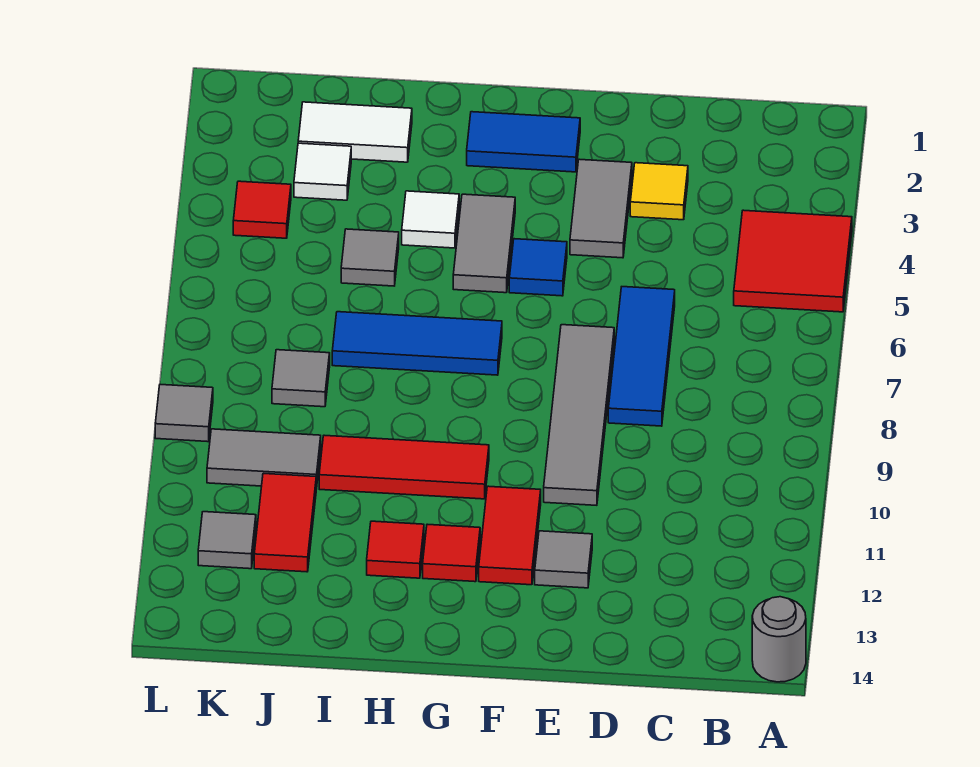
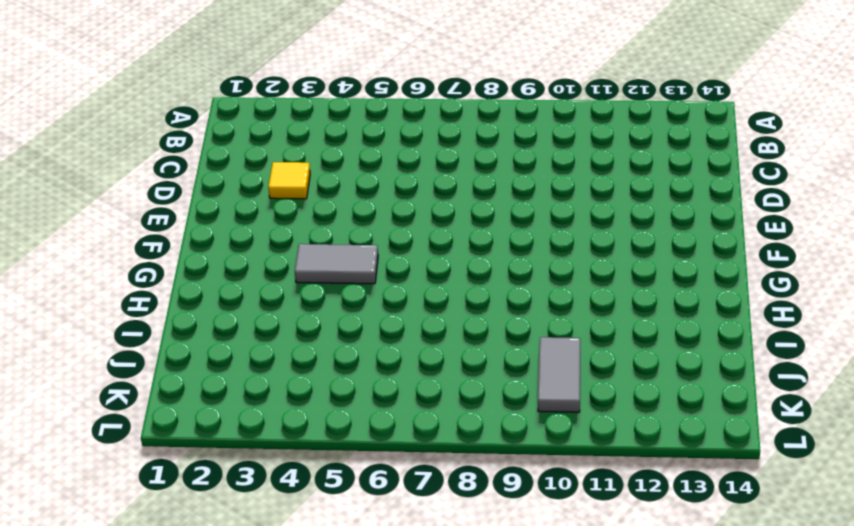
none -> red tile A4:B5 level 1
none -> grey round brick A14 level 1
none -> blue tile D6:D8 level 1

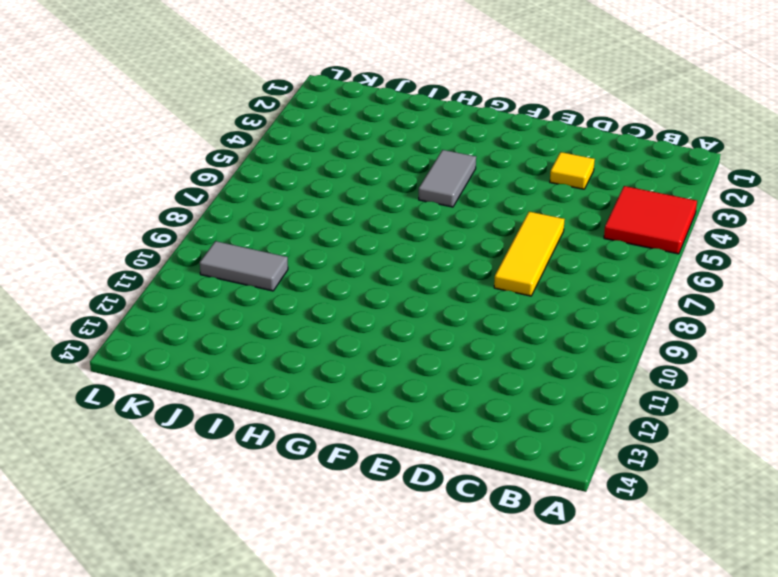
yellow tile D6:D8 level 1 -> blue tile D6:D8 level 1
none -> grey round brick A14 level 1
none -> grey tile E3:E4 level 1
none -> grey tile E7:E10 level 1

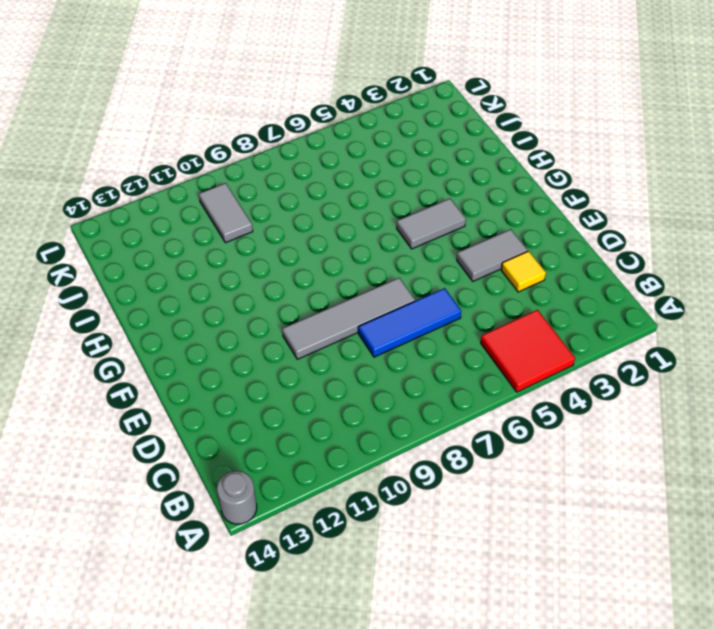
none -> grey tile E12 level 1
none -> blue tile F2:G2 level 1
none -> blue tile F5 level 1

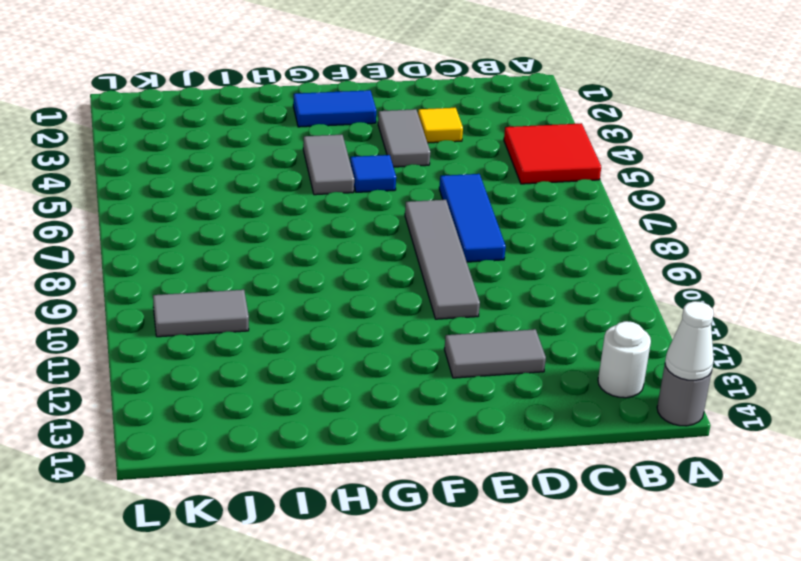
white cone A14 level 2 -> none
white round brick B13 level 1 -> none
grey tile D12:E12 level 1 -> grey tile E12 level 1
none -> red tile F11:F12 level 1
none -> blue tile G7:I7 level 1
none -> red tile G10:I10 level 1

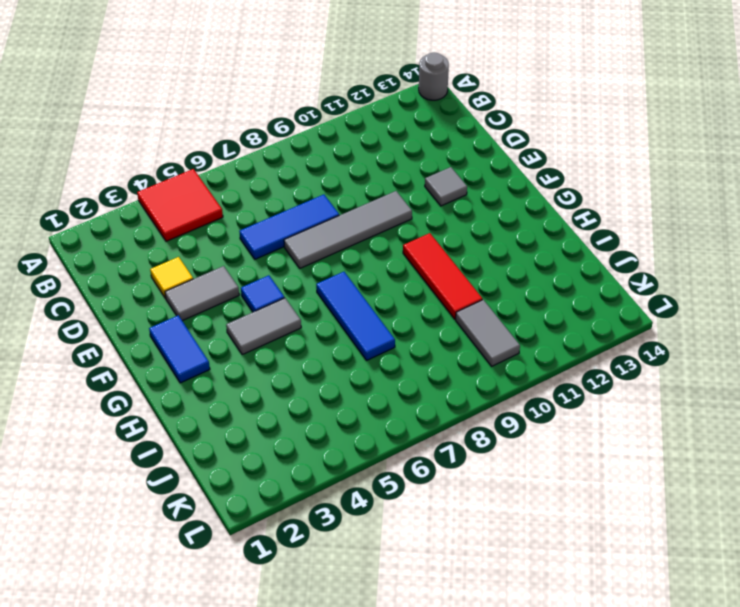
none -> red tile F11:F12 level 1
none -> red tile G12 level 1
none -> white tile H4 level 1

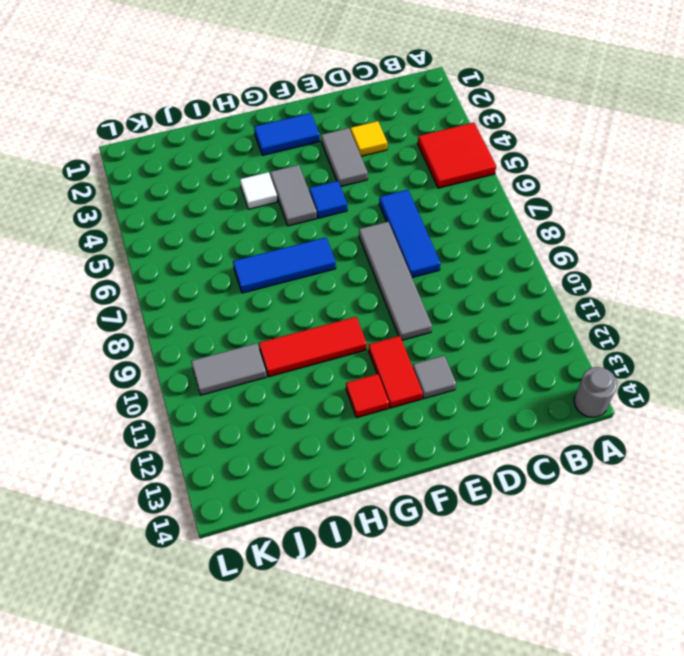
none -> red tile H12 level 1
none -> white tile I2:J2 level 1
none -> grey tile I5 level 1

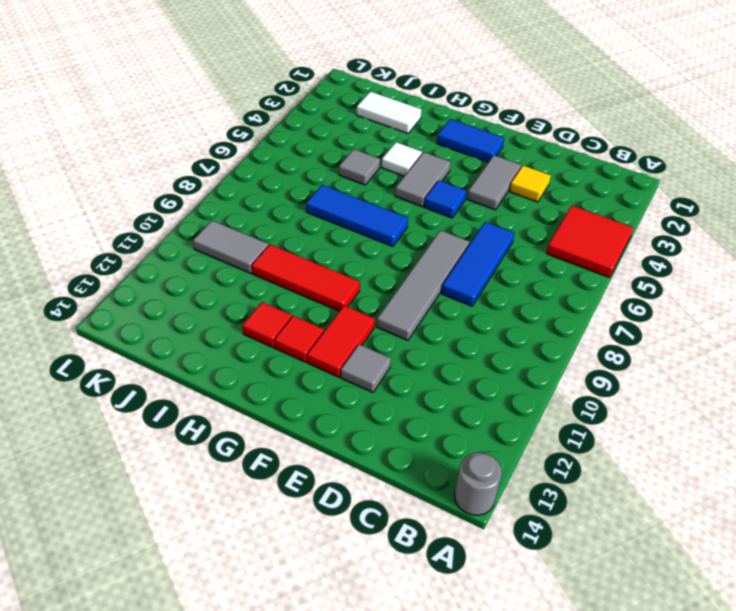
none -> white tile J3 level 1
none -> grey tile J8 level 1
none -> red tile J11:J12 level 1

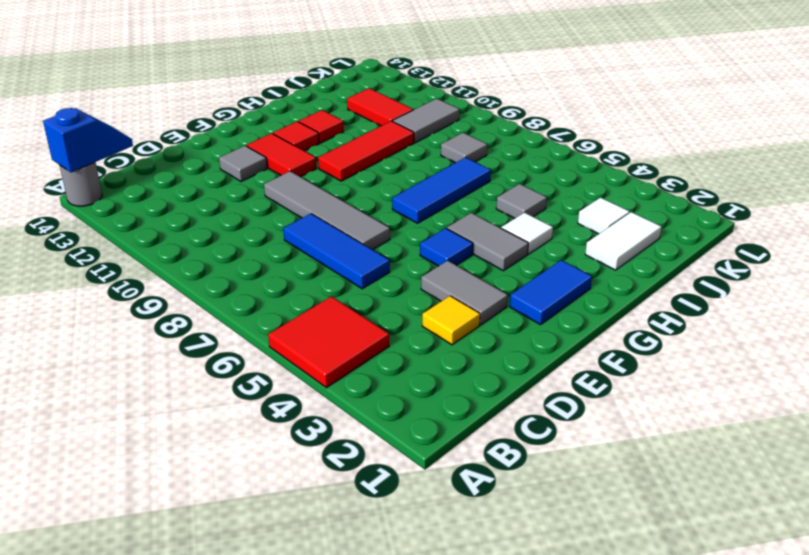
blue slope A14:B14 level 2 top A -> none
none -> red tile K4 level 1
none -> grey tile K12 level 1
none -> grey tile L9 level 1

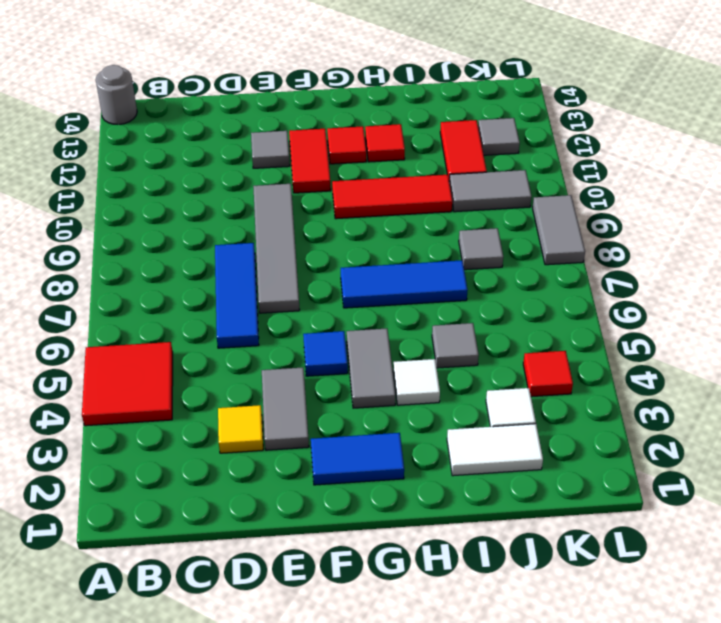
grey tile L8:L9 level 1 -> grey tile L9 level 1

